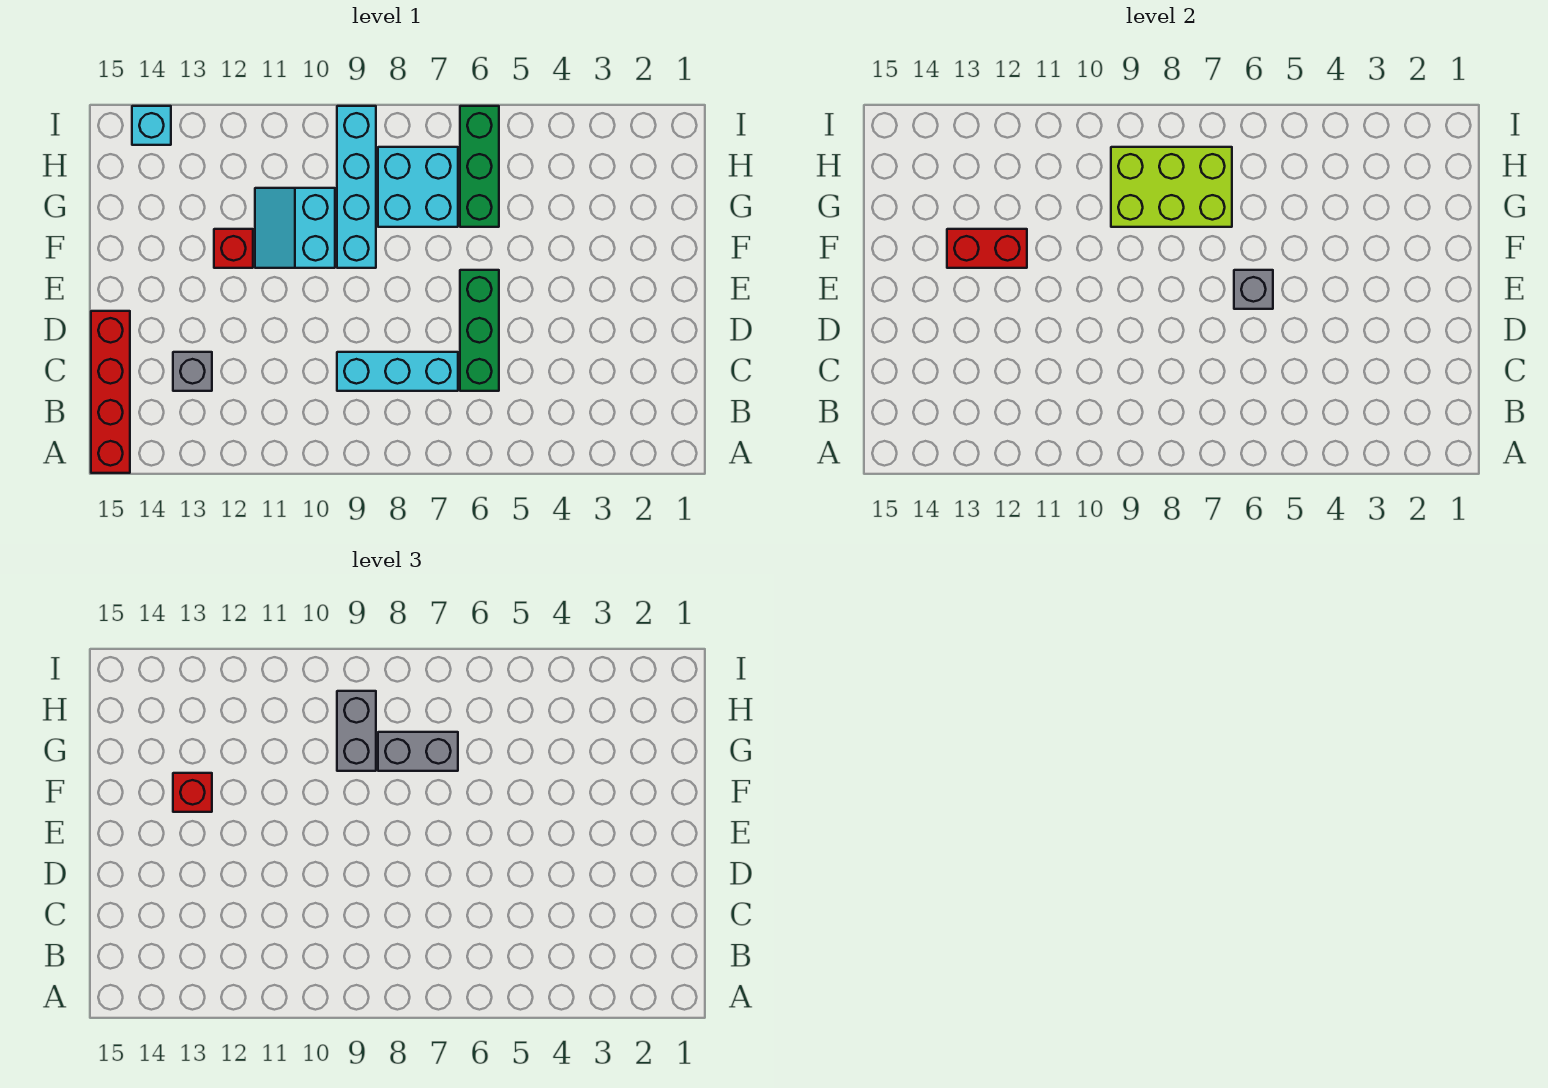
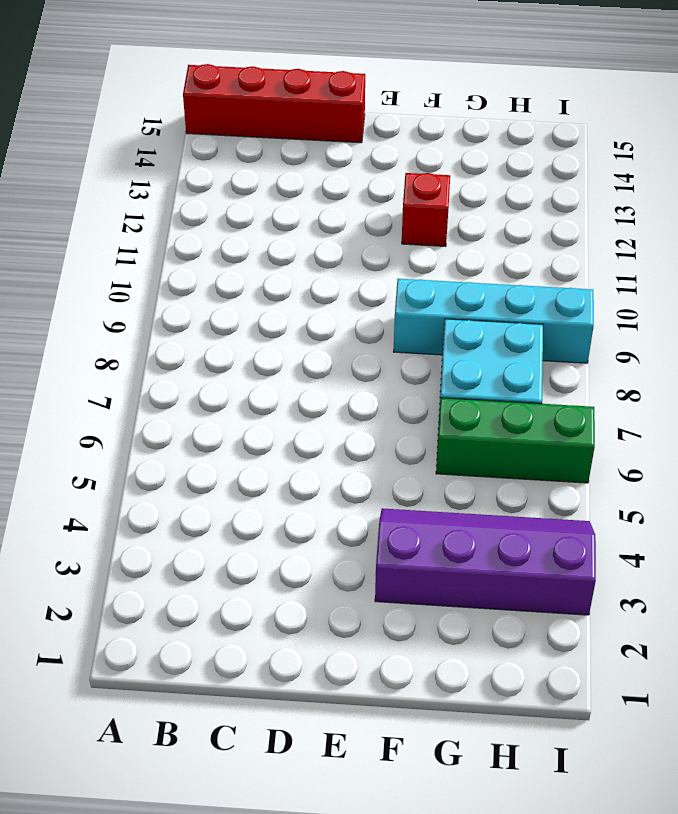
purple slope F3:I4 level 1 top 3 -> none
none -> green brick C6:E6 level 1
none -> cyan brick C7:C9 level 1
none -> grey brick C13 level 1

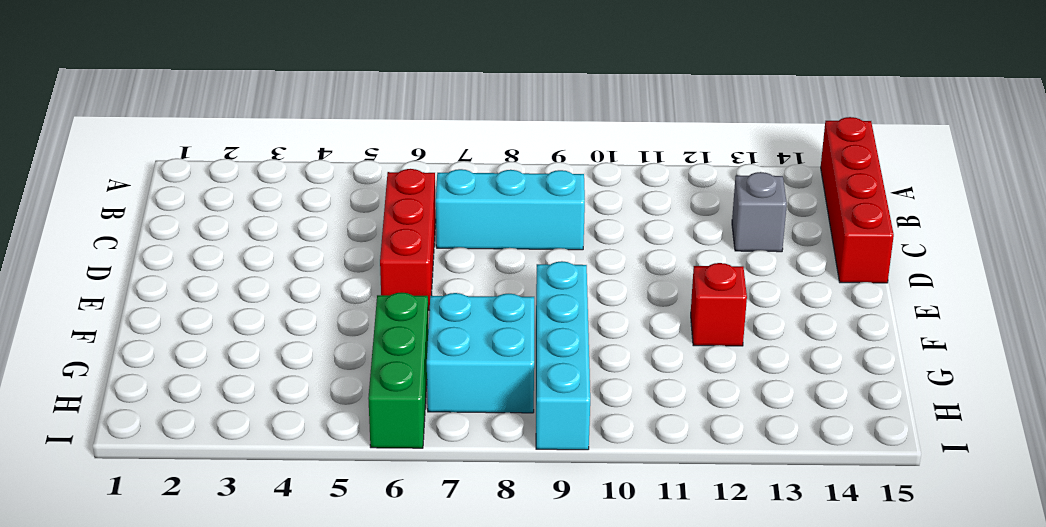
red brick C6:E6 level 1 -> green brick C6:E6 level 1
none -> cyan slope F10:G11 level 1 top 10
none -> cyan brick I14 level 1
none -> grey brick E6 level 2

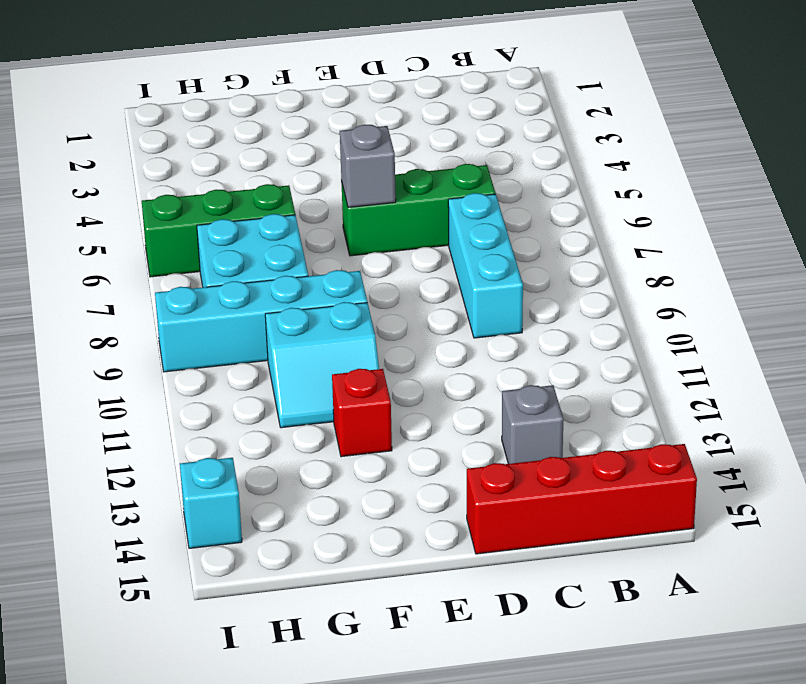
none -> red brick F12:F13 level 2
none -> lime brick G7:H9 level 2
none -> red brick F13 level 3

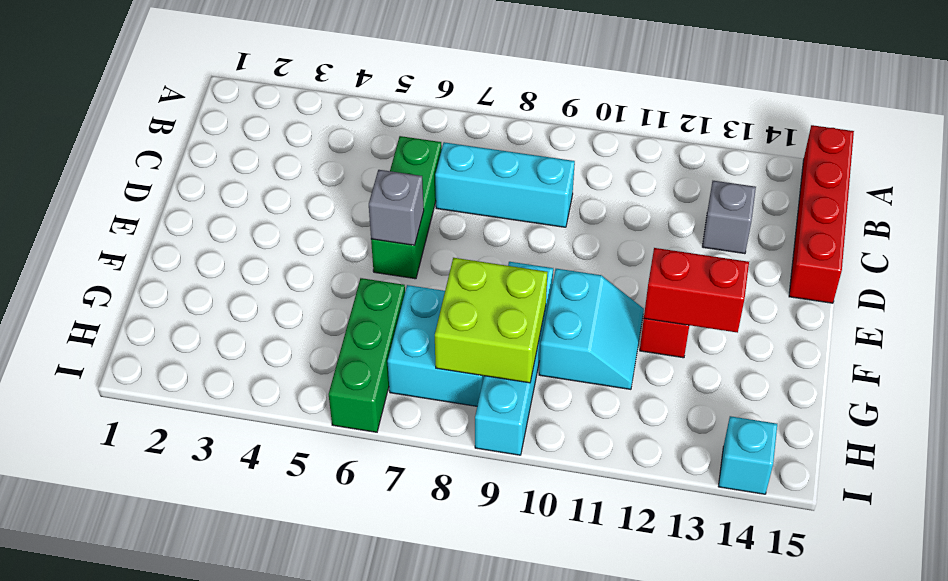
lime brick G8:H9 level 2 -> lime brick G7:H9 level 2
none -> red brick F13 level 3
none -> grey brick G7:G8 level 3
none -> grey brick G9:H9 level 3

